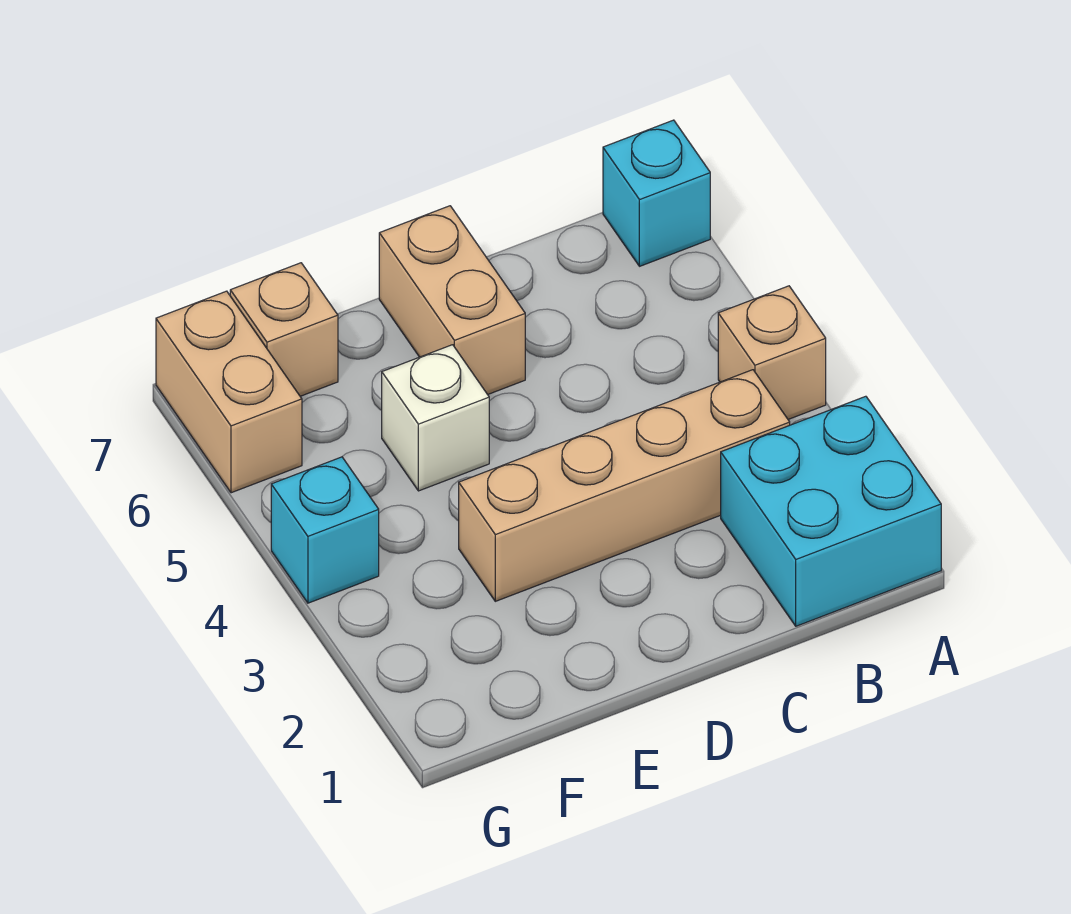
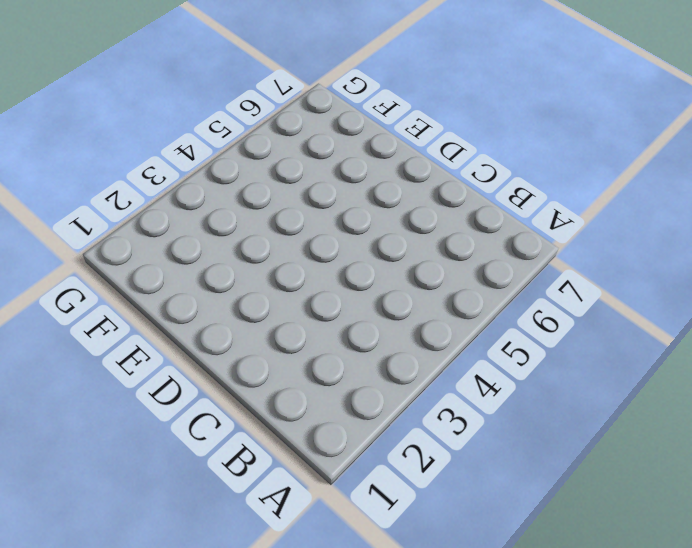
none -> cyan brick A1:B2 level 1
none -> tan brick A4 level 1

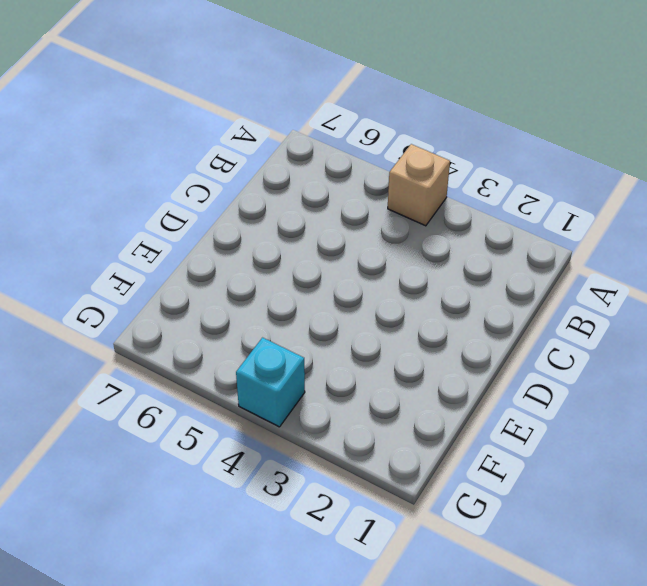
none -> cyan brick A1:B2 level 1
none -> cyan brick A7 level 1

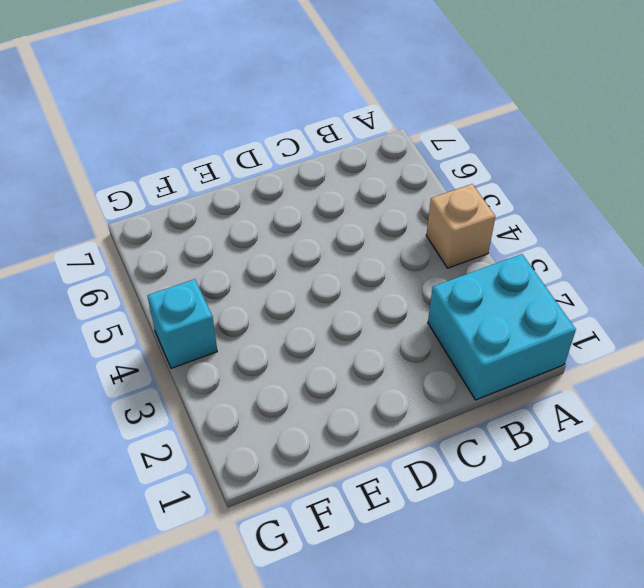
none -> cyan brick A7 level 1
none -> tan brick B3:E3 level 1

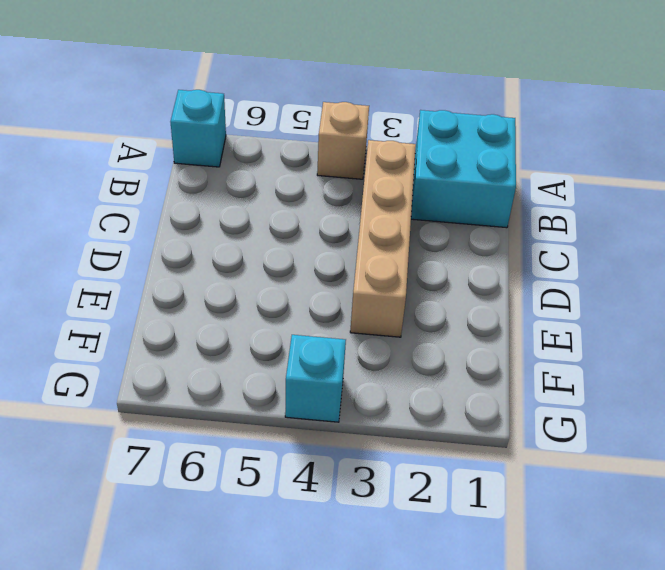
none -> tan brick D6:D7 level 1
none -> white brick E5 level 1

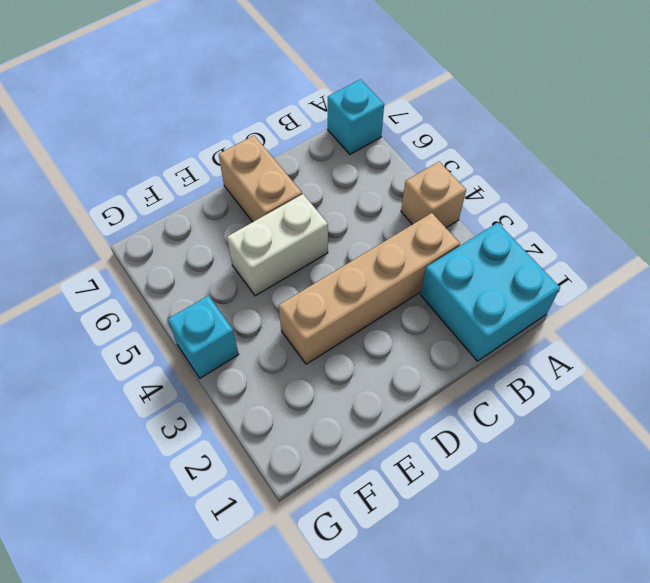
white brick D5:E5 level 1 -> white brick E5 level 1
none -> tan brick F7 level 1
none -> tan brick G6:G7 level 1

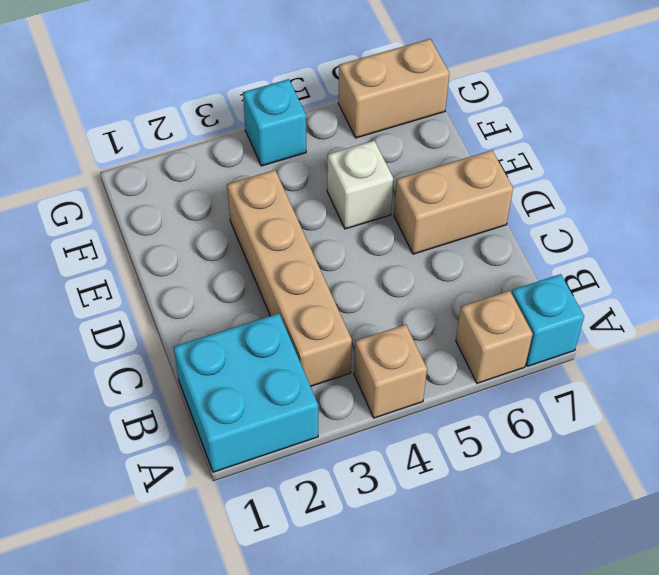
tan brick A6 level 1 -> tan brick F7 level 1

